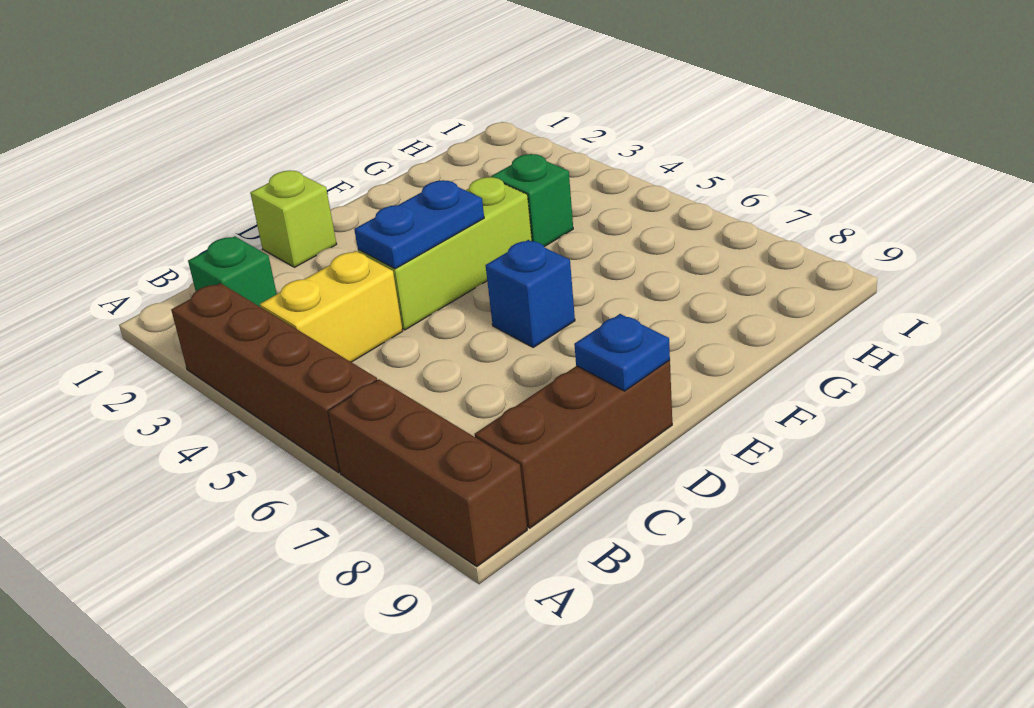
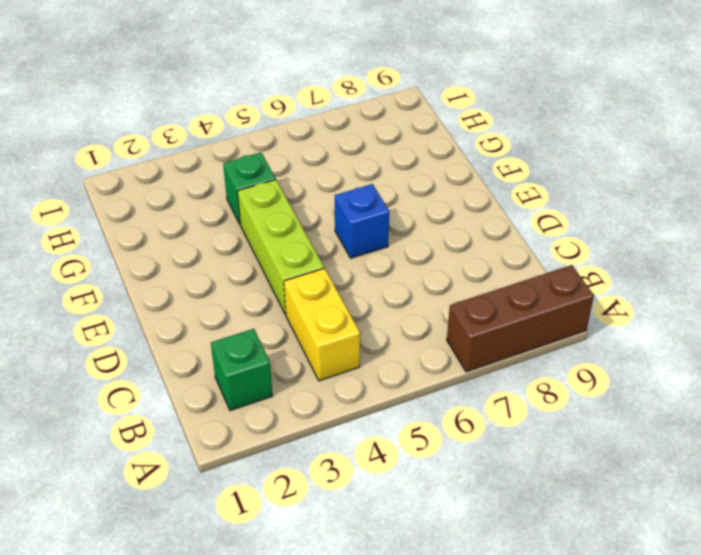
none -> brown brick A3:A6 level 1
none -> brown brick B9:D9 level 1

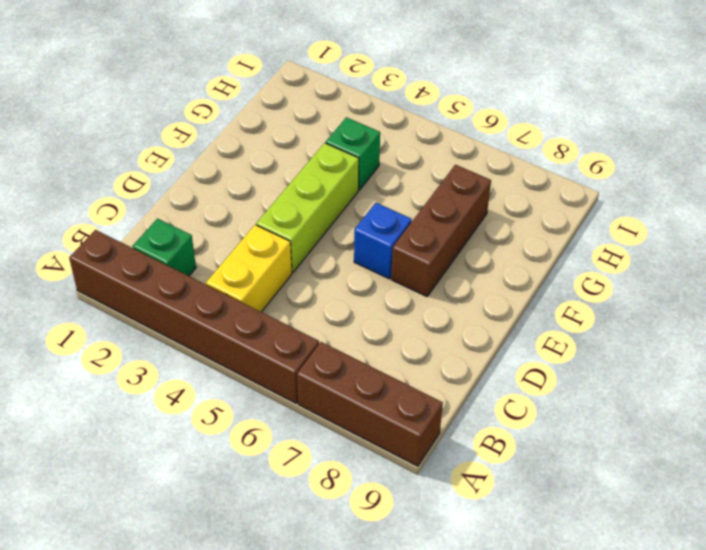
brown brick A1:A6 level 1 -> brown brick A3:A6 level 1
brown brick E7:G7 level 1 -> brown brick B9:D9 level 1
none -> lime brick D1 level 1
none -> blue plate D4:E4 level 2

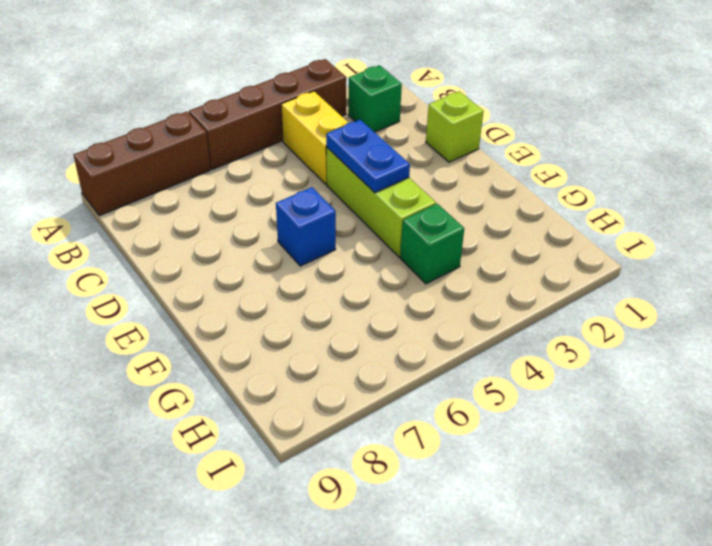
none -> brown brick B9:D9 level 1
none -> blue plate D9 level 2

